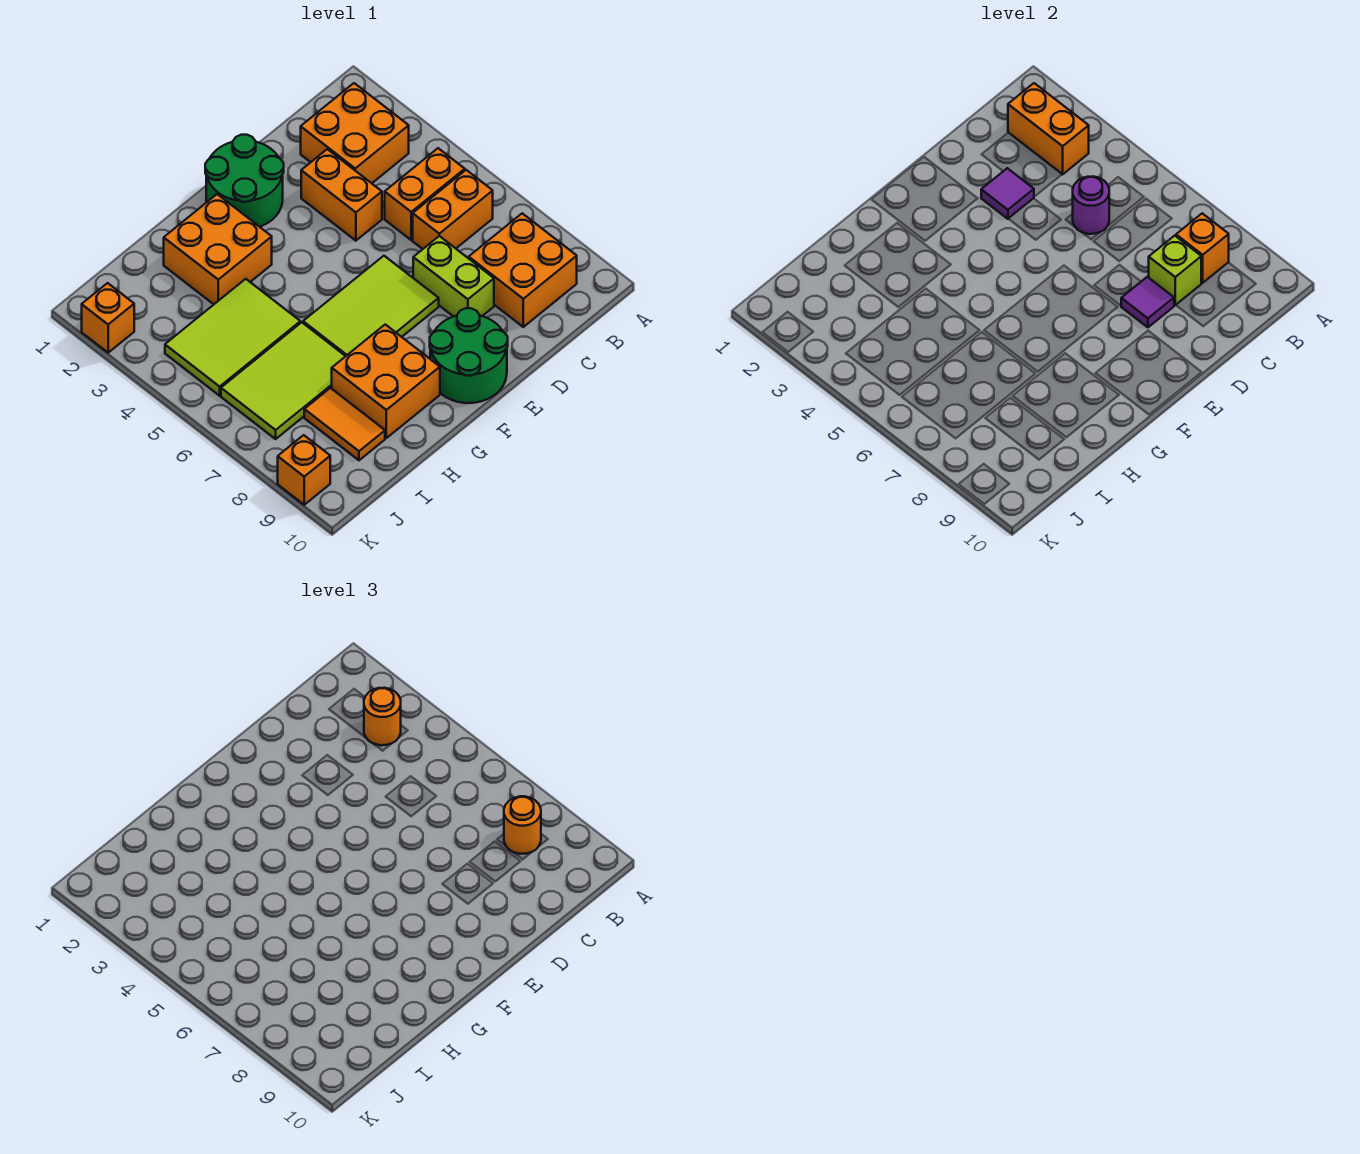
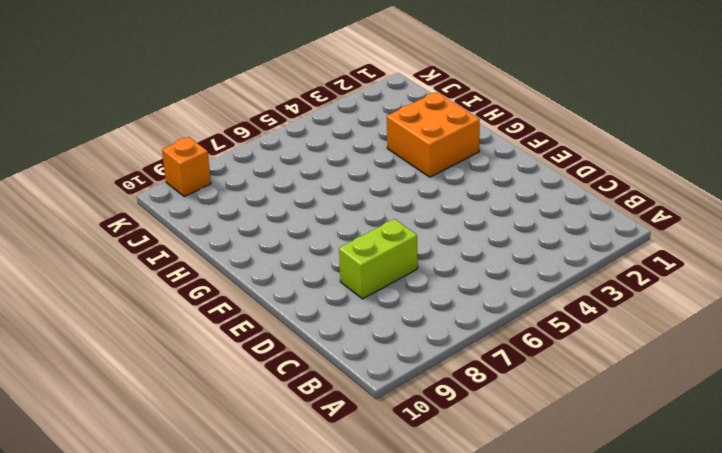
none -> orange brick B2:C3 level 1
none -> orange brick B5:C5 level 1
none -> orange brick B6:C6 level 1

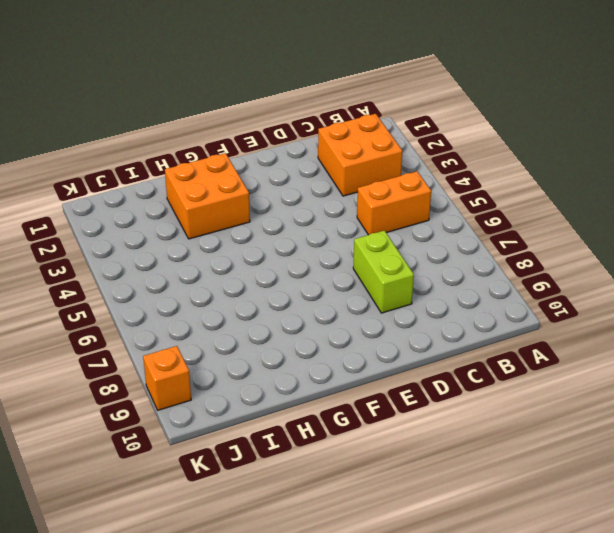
none -> orange brick B6:C6 level 1
none -> orange brick B8:C9 level 1
none -> orange brick D3:D4 level 1

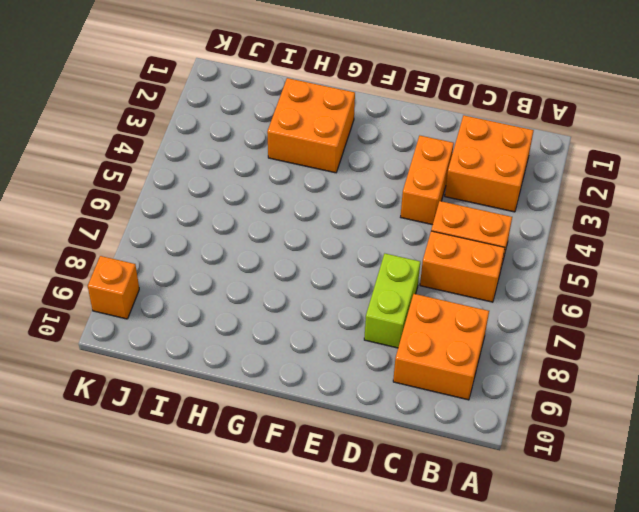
none -> green round brick E1:F2 level 1
none -> lime tile E6:G7 level 1
none -> green round brick E9:F10 level 1

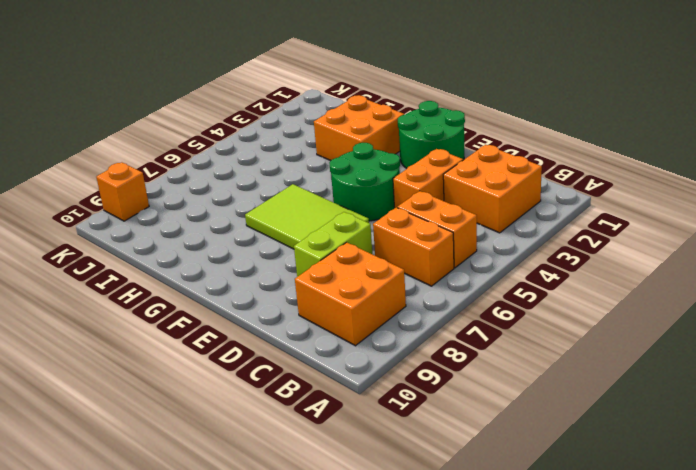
green round brick E4:F5 level 1 -> green round brick E9:F10 level 1
none -> orange brick G8:H9 level 1
none -> lime tile H4:J5 level 1
none -> lime tile H6:J7 level 1

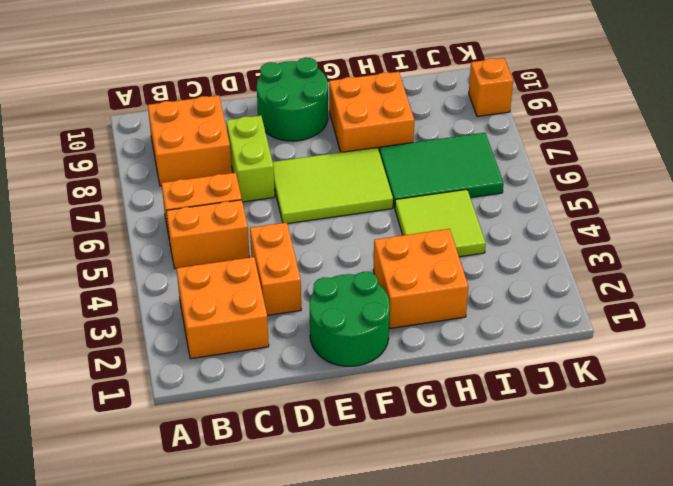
lime tile H4:I5 level 1 -> lime tile H4:J5 level 1
green tile H6:J7 level 1 -> lime tile H6:J7 level 1
none -> orange tile I8:I9 level 1
none -> orange brick K2 level 1
none -> orange brick B2:B3 level 2

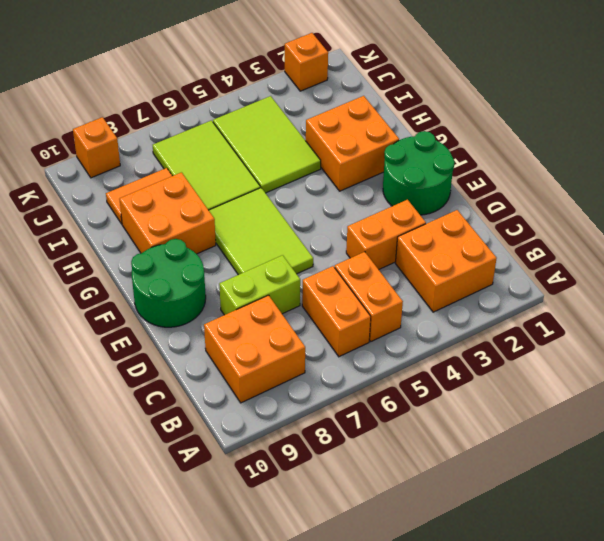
none -> orange brick B2:B3 level 2
none -> orange brick B8 level 2
none -> purple round brick C5 level 2

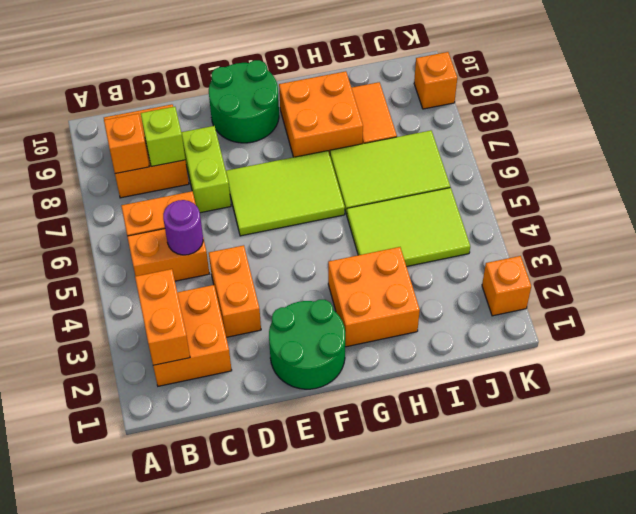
none -> purple tile D3 level 2
none -> purple tile D8 level 2
none -> orange round brick B3 level 3

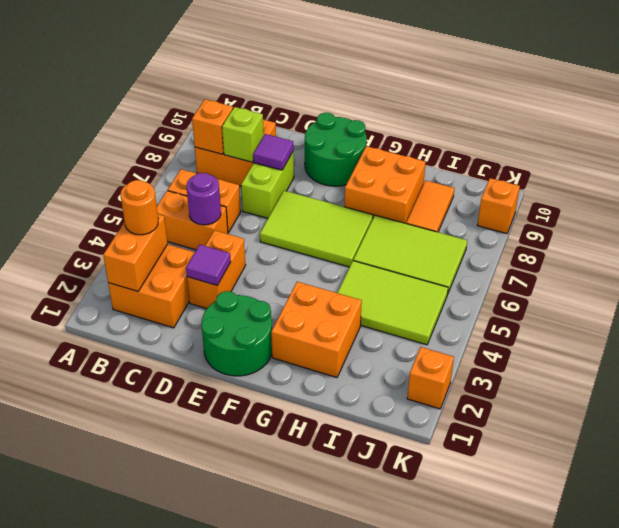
none -> orange round brick B8 level 3

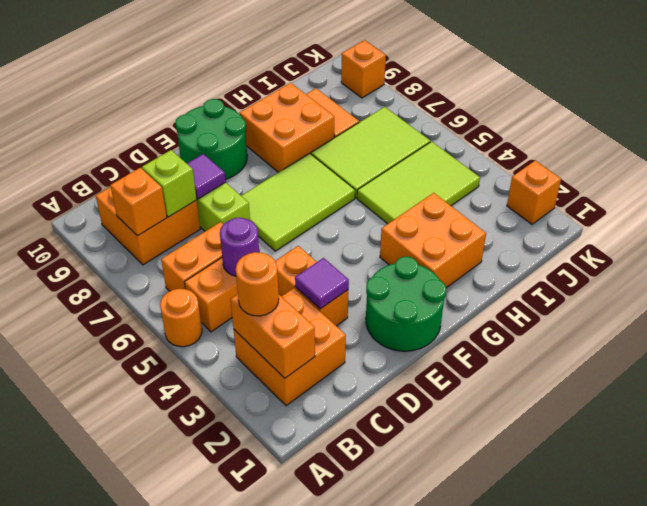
orange round brick A5 level 1 -> orange round brick B8 level 3

